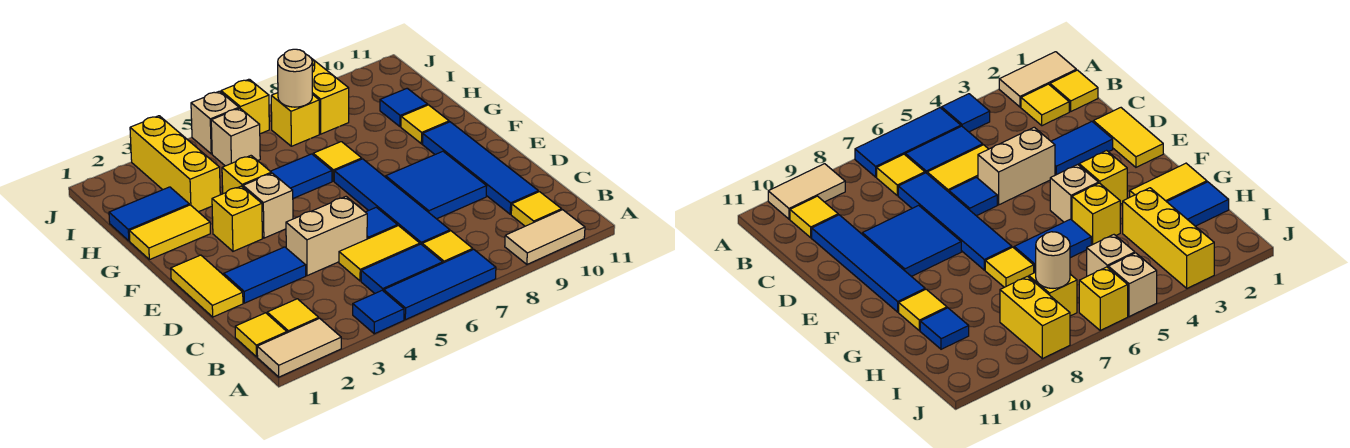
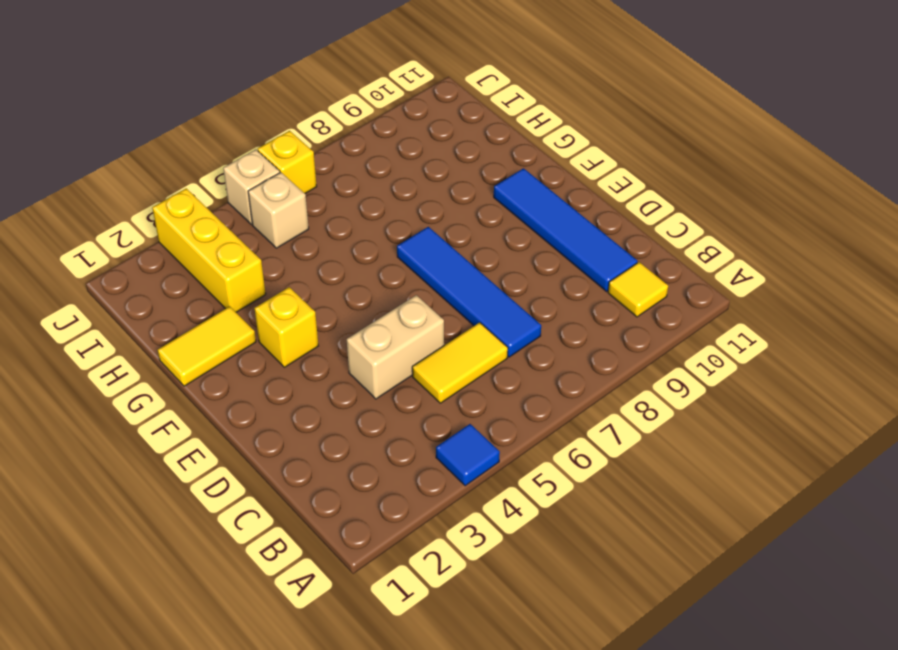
none -> tan tile A1:A2 level 1
none -> blue tile A5:A7 level 1
none -> tan tile A9:A10 level 1
none -> yellow tile B1 level 1

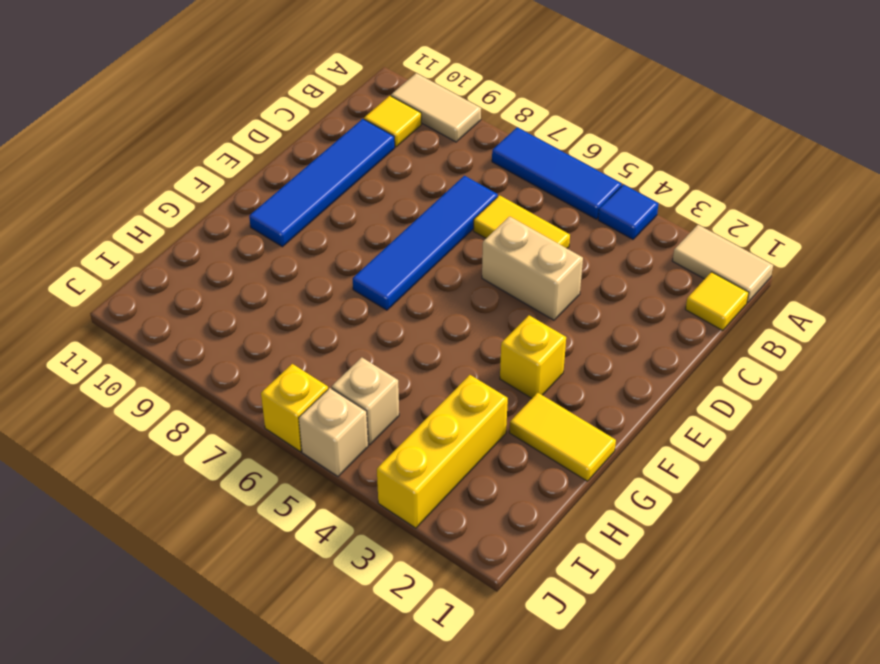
none -> yellow tile B2 level 1
none -> blue tile B5:B6 level 1
none -> yellow tile B7 level 1
none -> yellow tile D1:E1 level 1

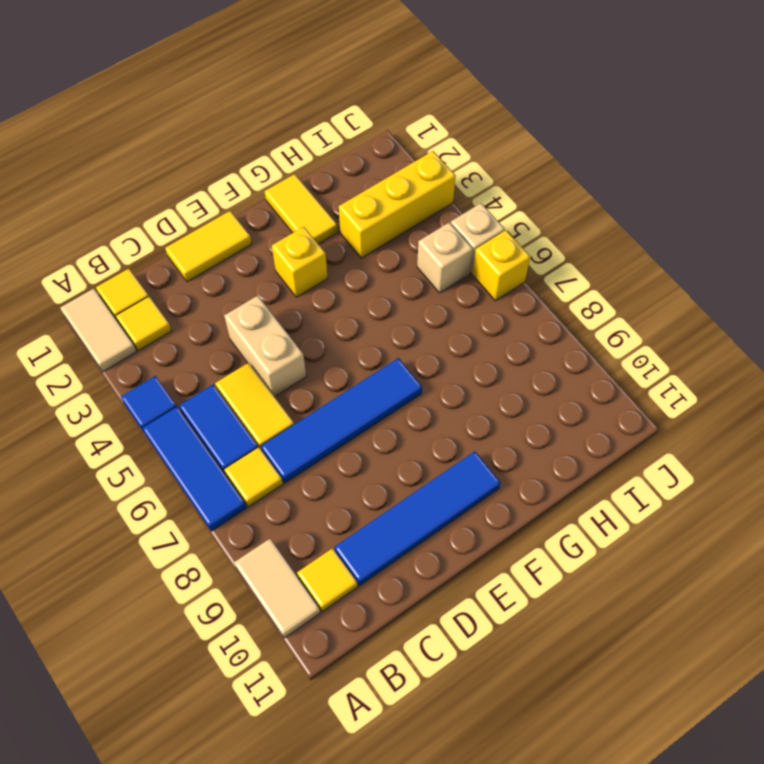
none -> blue tile D2:D3 level 1
none -> blue tile D6 level 1
none -> blue tile D8:E9 level 1
none -> tan brick F4 level 1

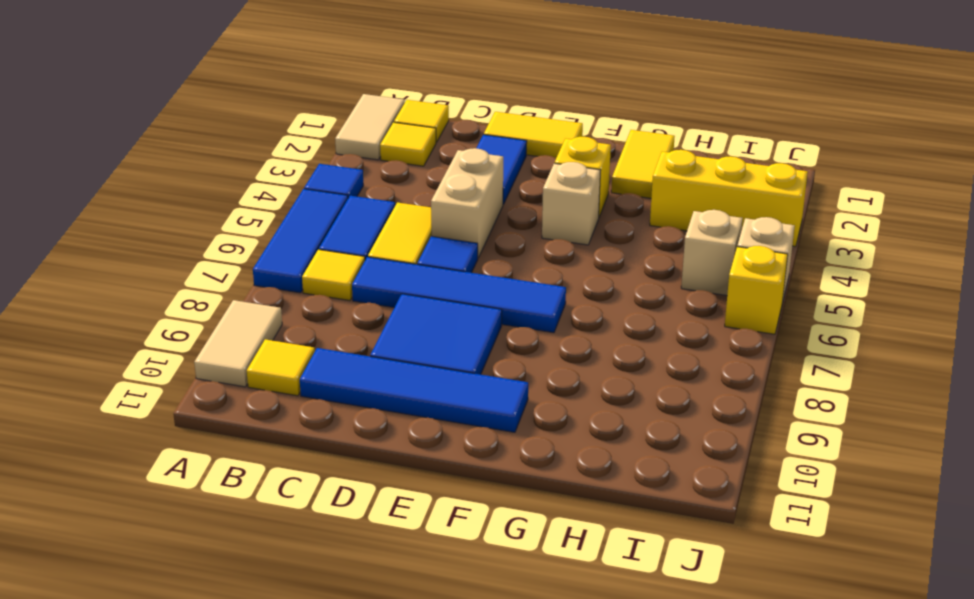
none -> yellow brick G4 level 1
none -> blue tile G5:G6 level 1
none -> yellow tile G7 level 1
none -> yellow tile G10 level 1

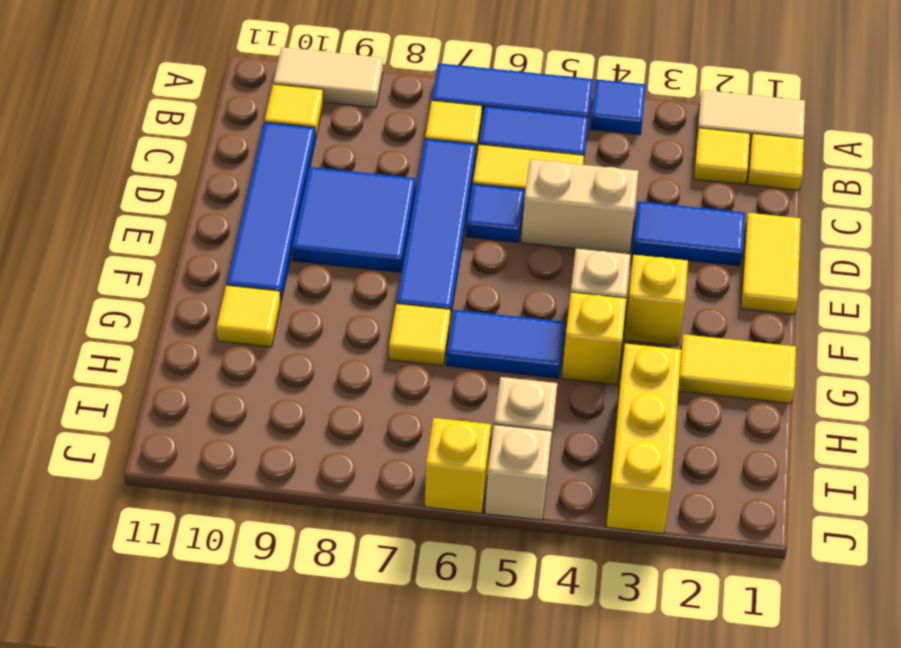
none -> blue tile H1:H2 level 1
none -> blue tile H10 level 1
none -> yellow brick I7 level 1
none -> yellow brick I8:J8 level 1

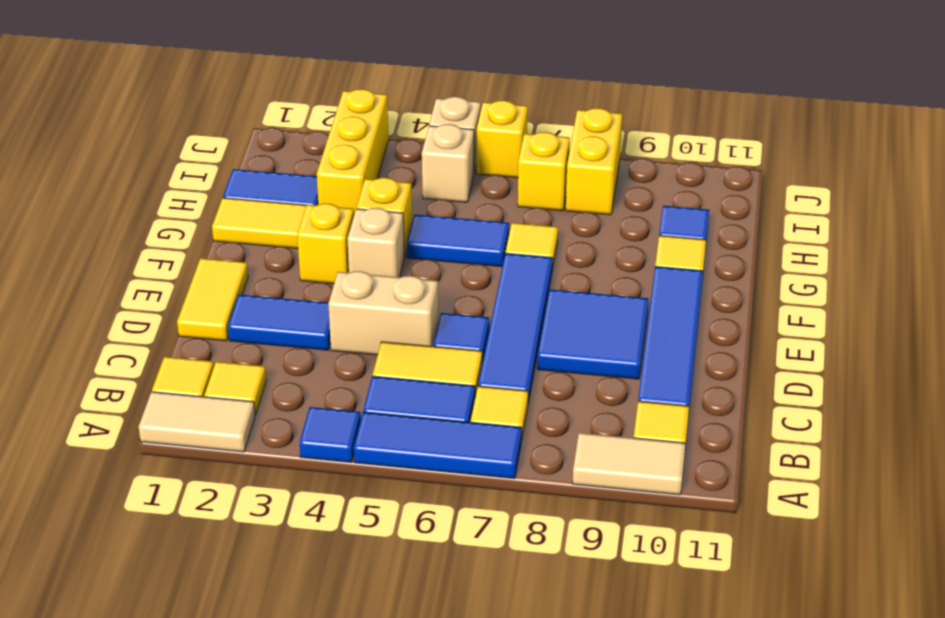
none -> tan round brick I7 level 2

